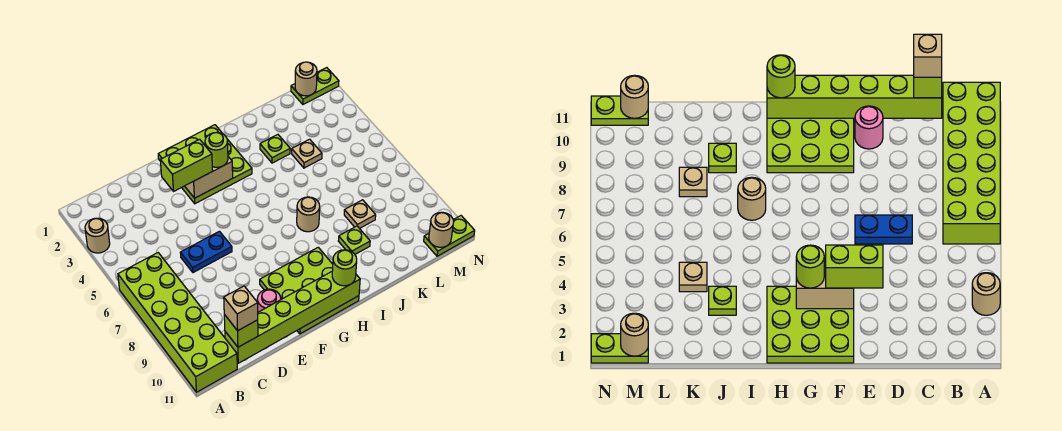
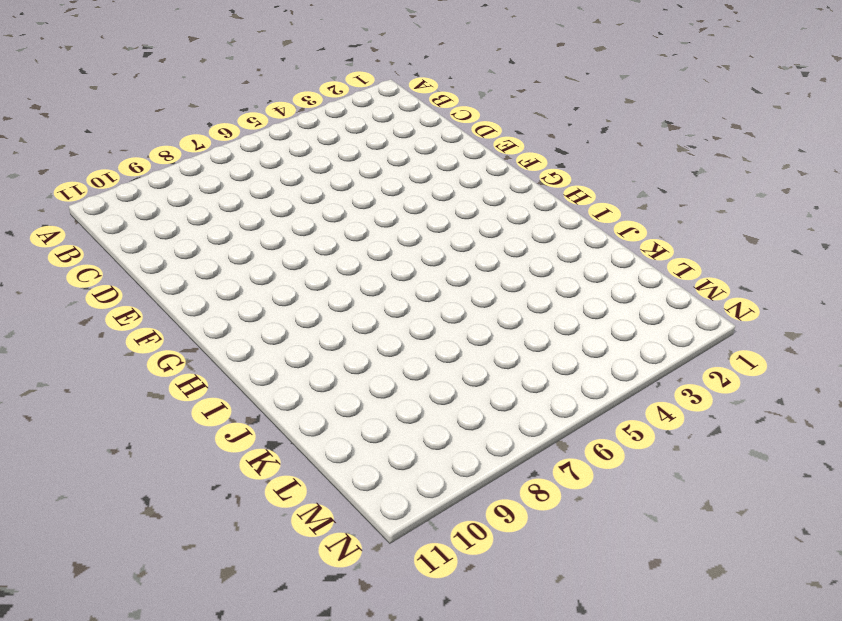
none -> tan round brick A3 level 1
none -> lime brick A6:B11 level 1
none -> blue plate D6:E6 level 1

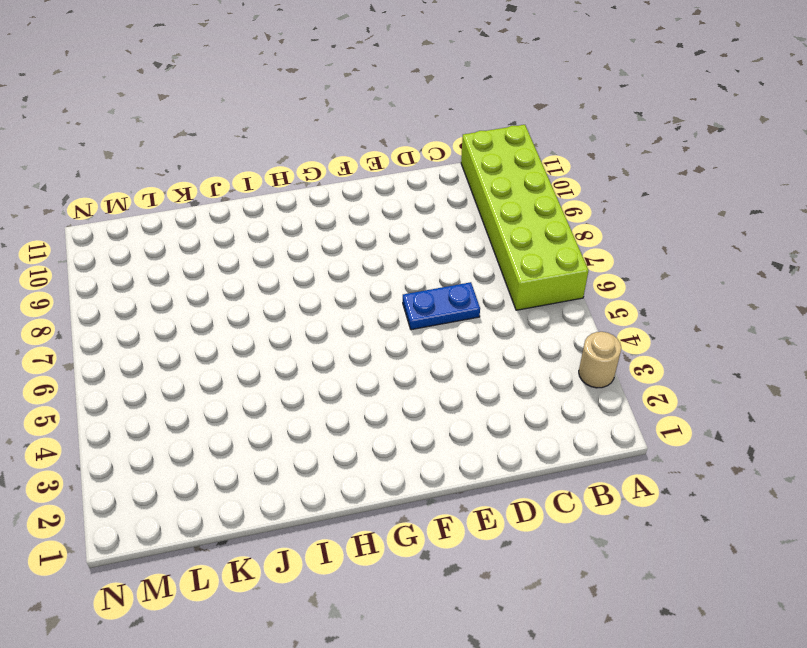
none -> pink round brick E10 level 1
none -> lime plate F1:H3 level 1
none -> lime plate F9:H11 level 1

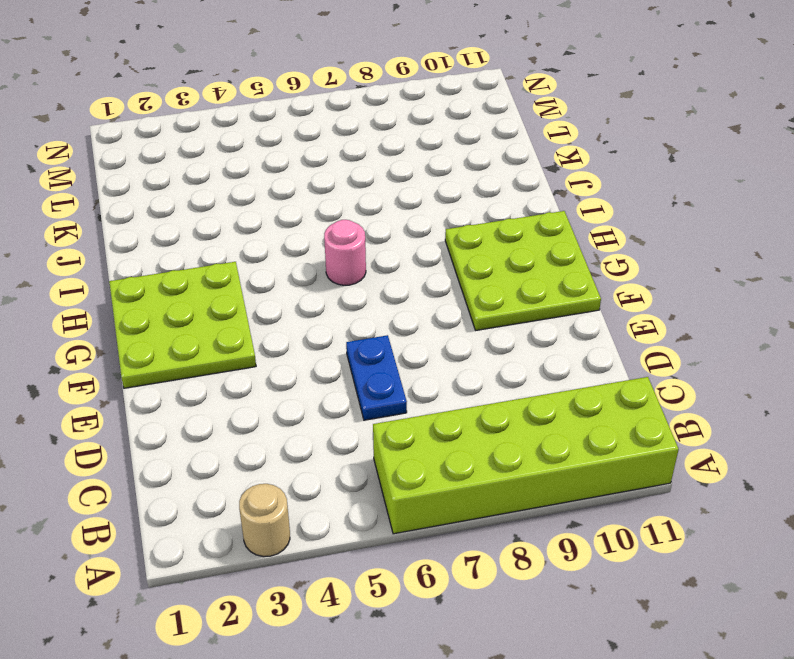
pink round brick H6 level 1 -> pink round brick E10 level 1
none -> tan round brick I7 level 1
none -> lime plate J3 level 1
none -> lime plate J9 level 1

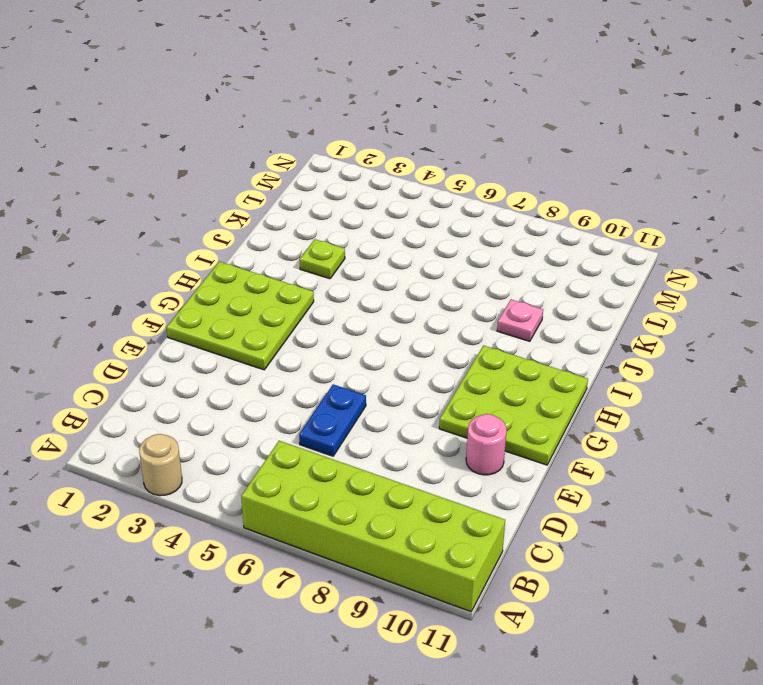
pink plate J9 level 1 -> lime plate J9 level 1
none -> tan round brick I7 level 1
none -> tan plate K4 level 1
none -> tan plate K8 level 1

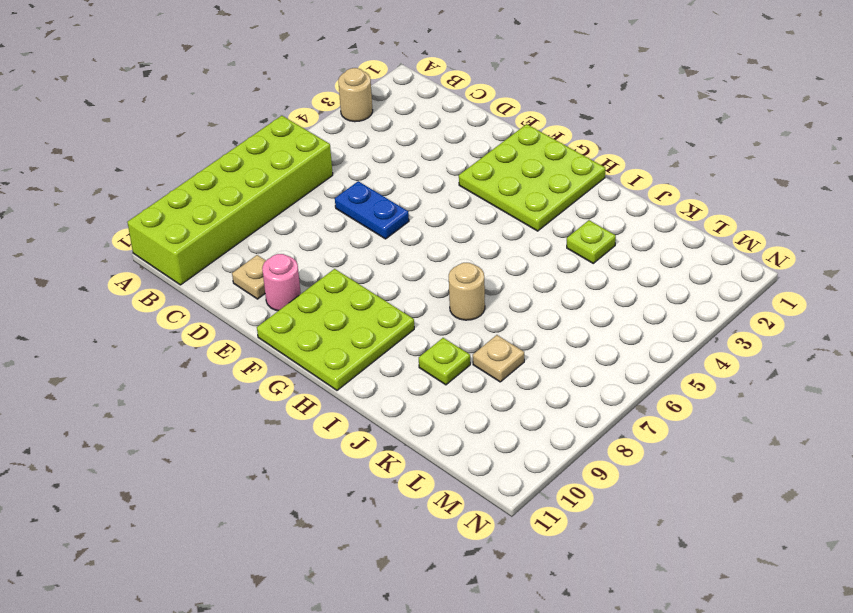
tan plate D10 level 1 -> tan plate K4 level 1
none -> lime plate M1:N1 level 1
none -> lime plate M11:N11 level 1
none -> lime brick C11:H11 level 2

